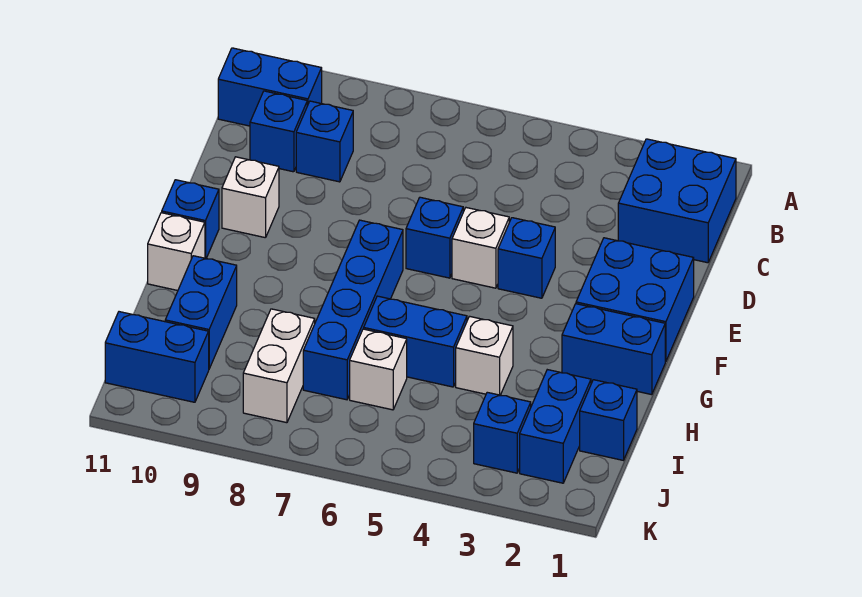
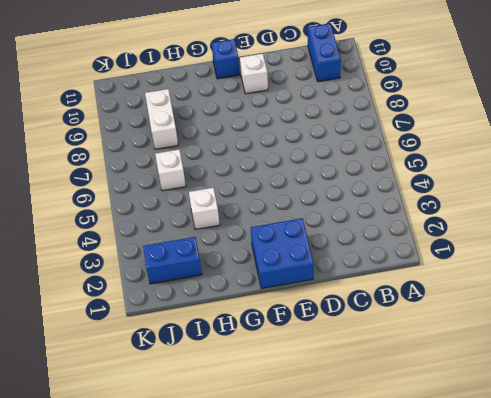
white brick I8:I9 level 1 -> white brick I8:J8 level 1
none -> blue brick B1:C2 level 1
none -> blue brick C9 level 1
none -> blue brick C10 level 1

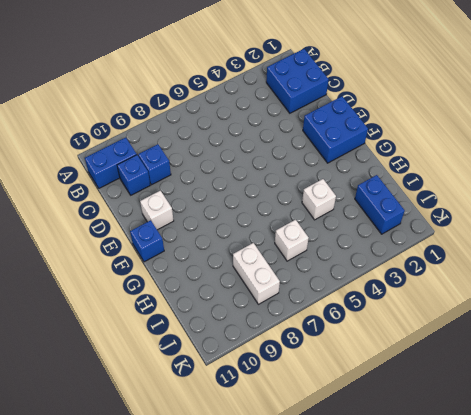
none -> blue brick E4 level 1
none -> white brick E5 level 1
none -> blue brick E6 level 1

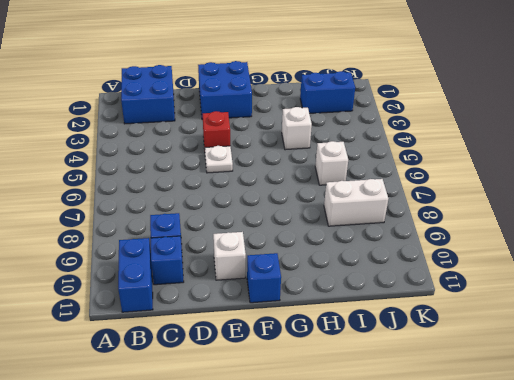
red brick E4 level 1 -> blue brick E4 level 1
white plate E5 level 1 -> white brick E5 level 1
none -> blue brick E6 level 1
none -> blue brick F7:I7 level 1
none -> blue brick G1:G2 level 1

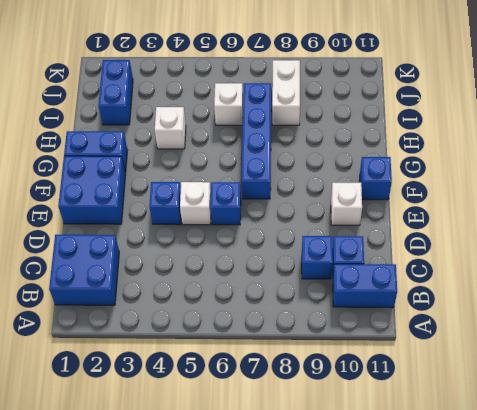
none -> white brick G11 level 1
none -> blue brick H5:H6 level 1
none -> blue brick H10:I10 level 1

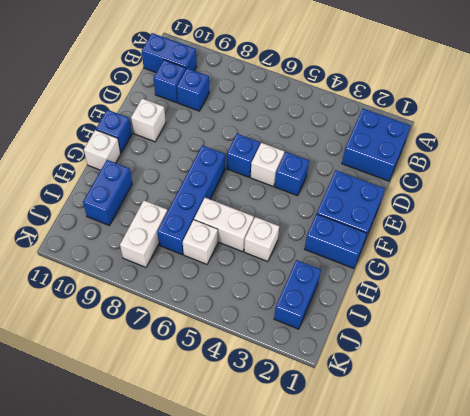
white brick H5:H6 level 1 -> blue brick H5:H6 level 1
none -> blue brick I1 level 1
none -> blue brick J3 level 1
none -> blue brick J10:J11 level 1

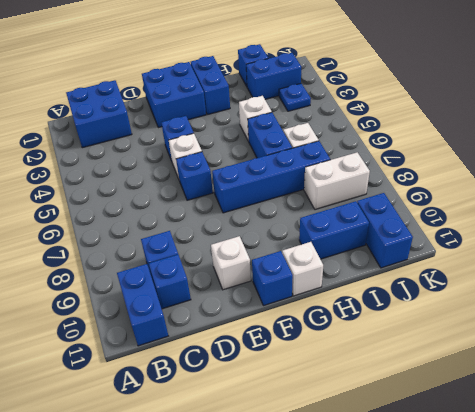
blue plate J3 level 1 -> blue brick J3 level 1

